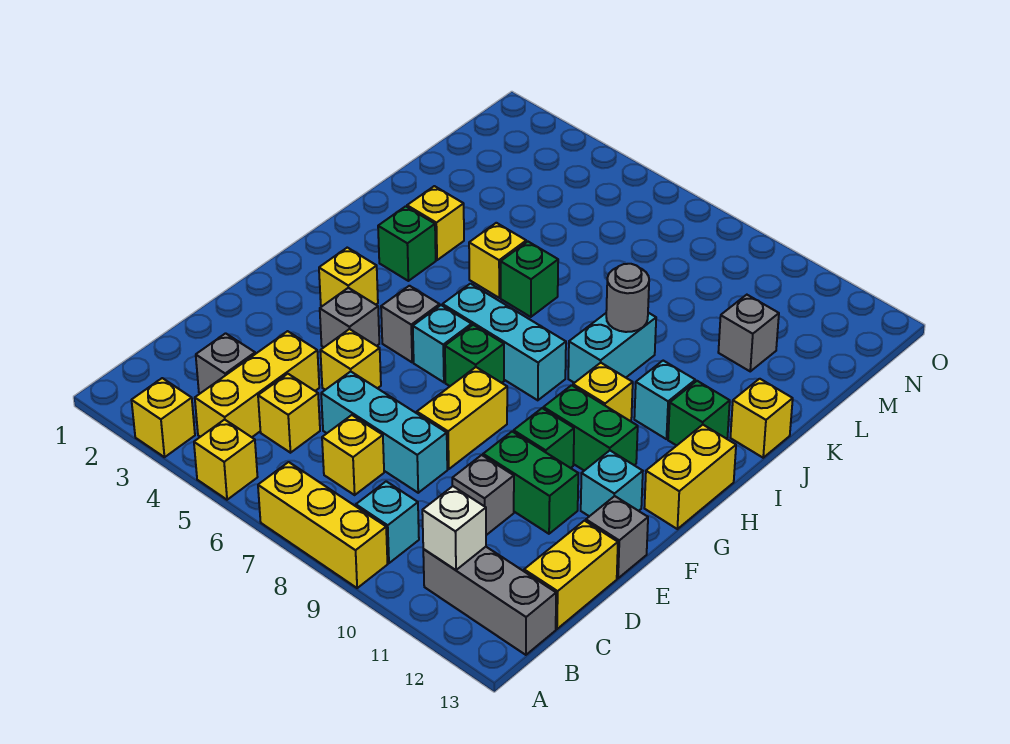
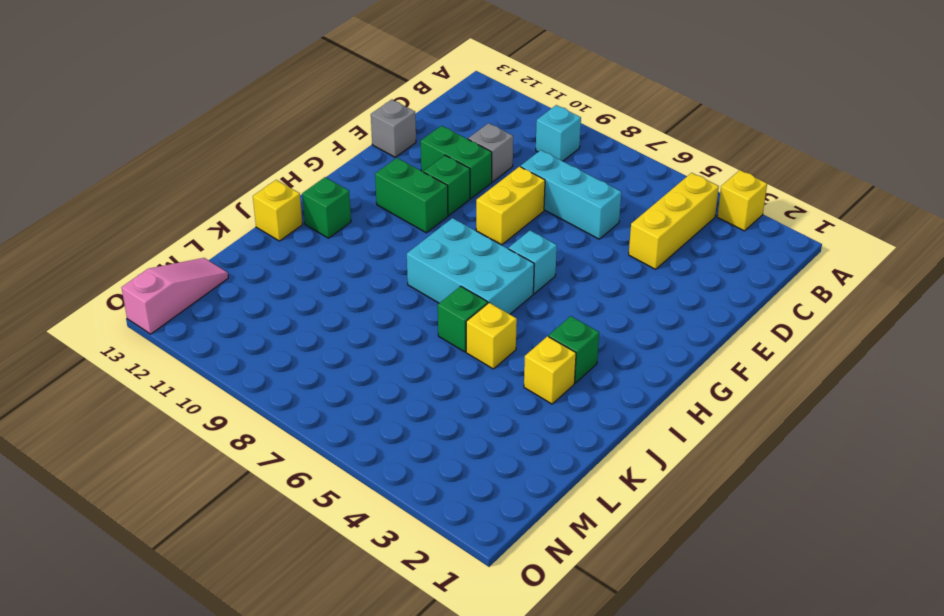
cyan brick H6:I8 level 1 -> cyan brick H6:H8 level 1
pink slope M13:O13 level 1 top O -> none
none -> yellow brick A5 level 1
none -> yellow brick A7:A9 level 1
none -> grey brick B11:B13 level 1
none -> grey brick C3 level 1

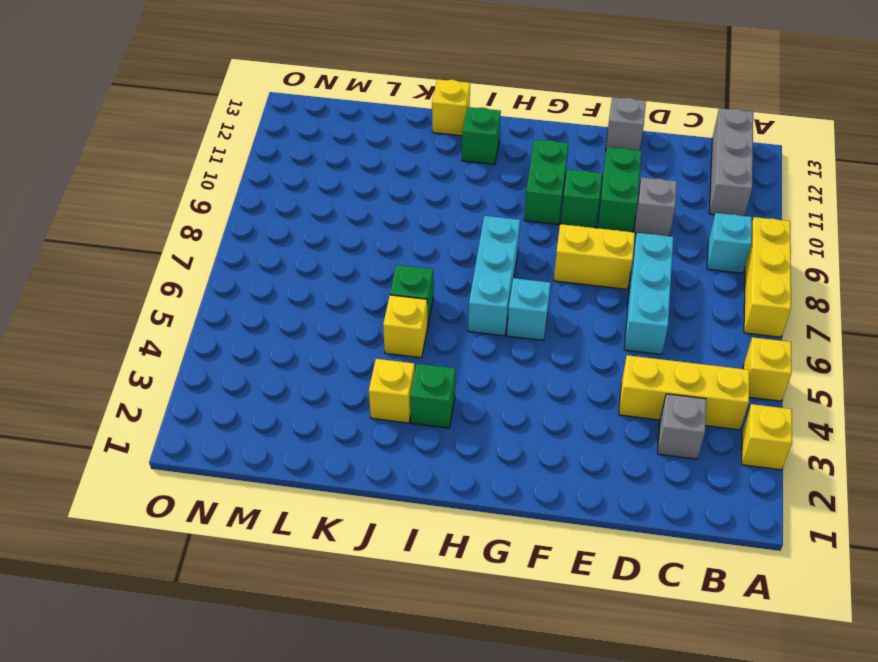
none -> yellow brick C5 level 1
none -> yellow brick C7 level 1
none -> yellow brick C13:D13 level 1
none -> yellow brick E5 level 1

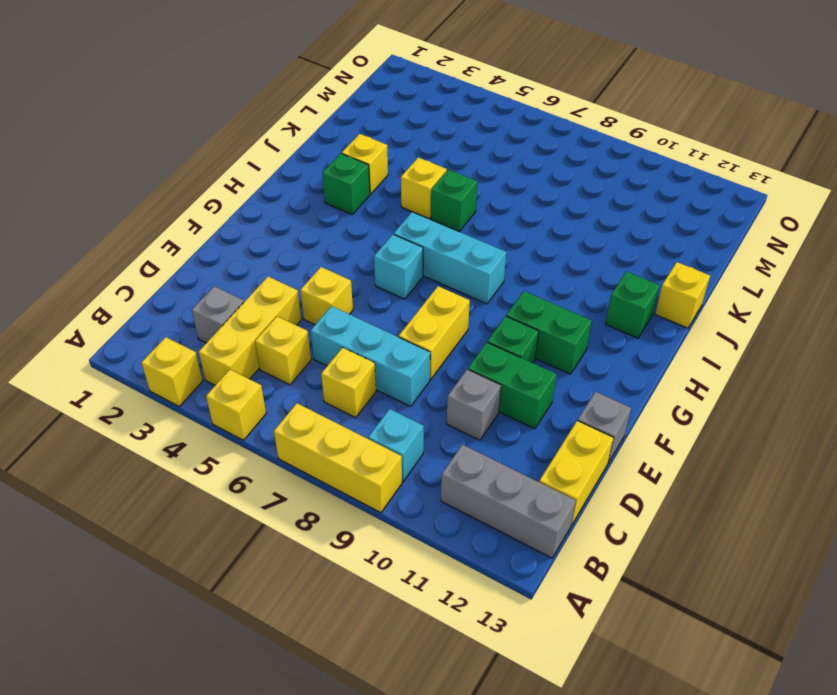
none -> grey brick F4 level 1
none -> cyan brick F12 level 1
none -> yellow brick G3 level 1
none -> grey brick G5 level 1

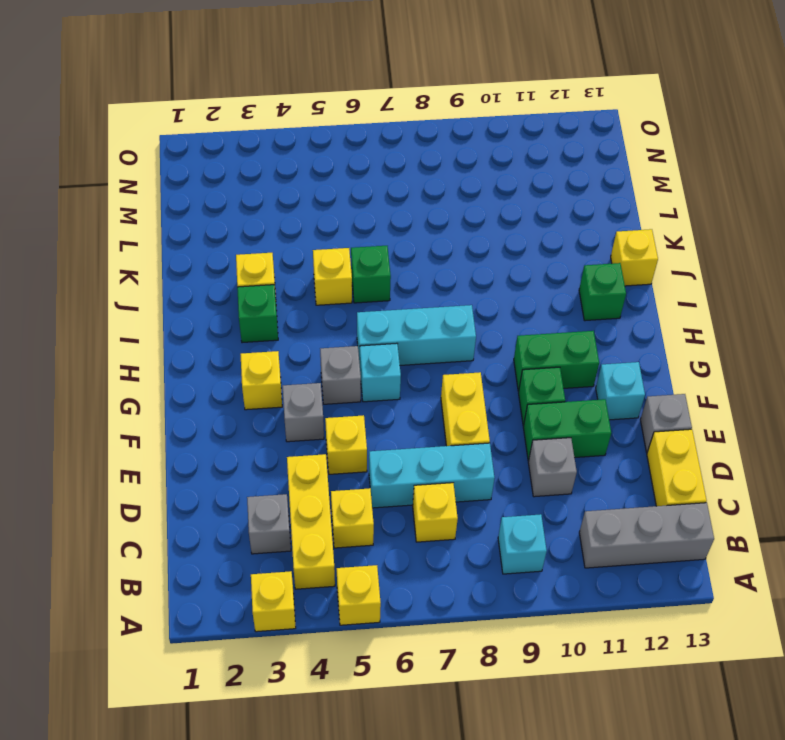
none -> yellow brick A7:A9 level 1
none -> green brick G7 level 1
none -> yellow brick G13:H13 level 1
none -> yellow brick H10 level 1

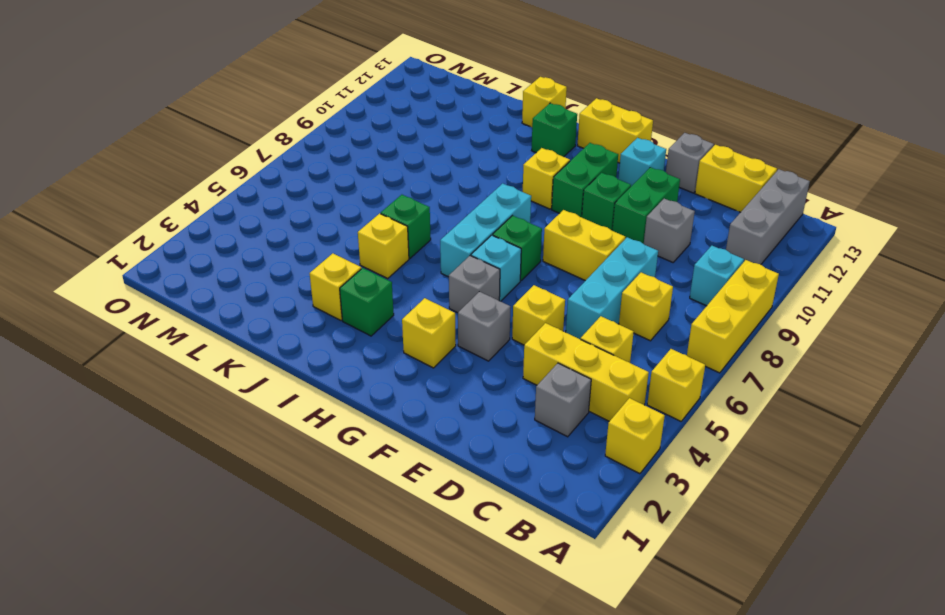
none -> cyan brick I9:J9 level 1
none -> cyan brick I11 level 1
none -> grey brick L11 level 1
none -> white brick B11 level 2

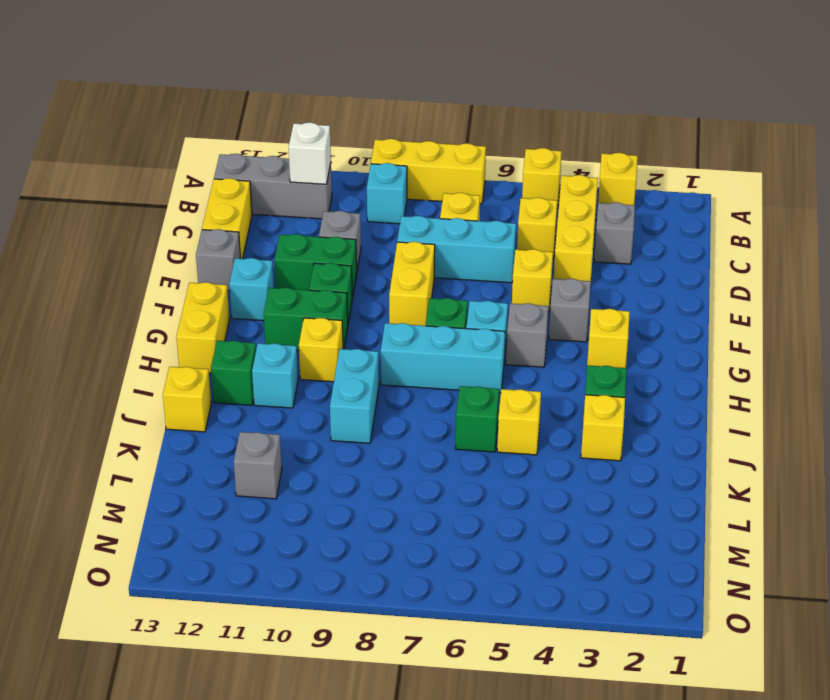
none -> grey round brick J9 level 2

